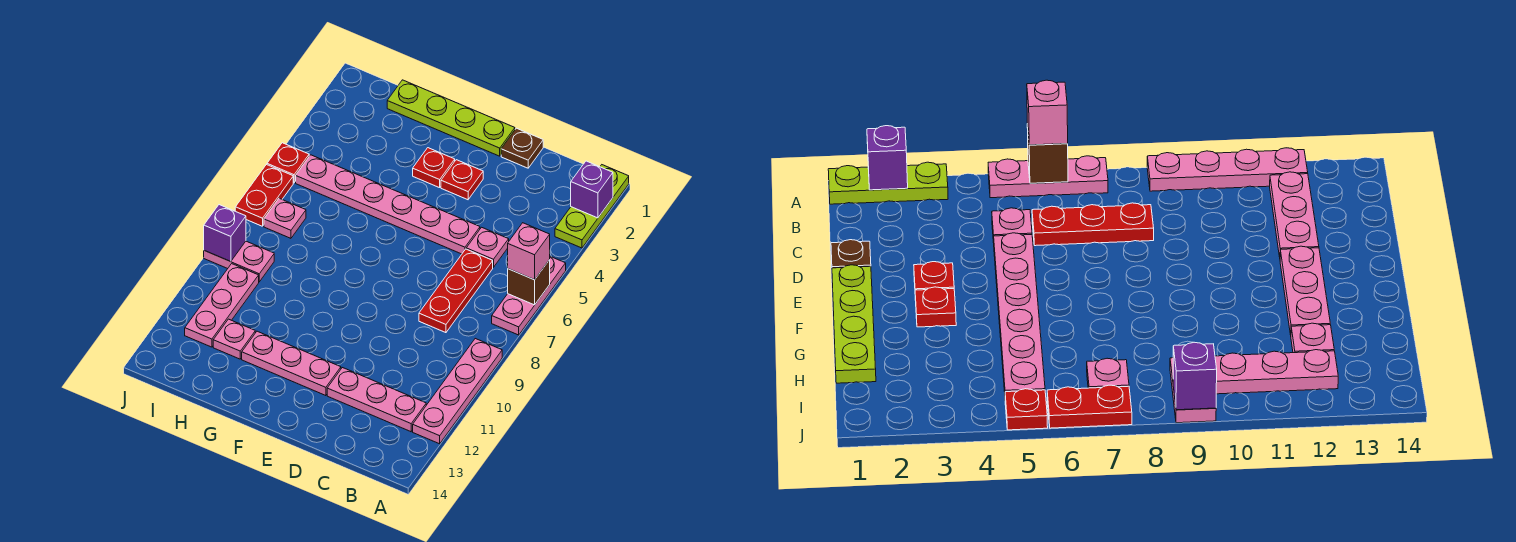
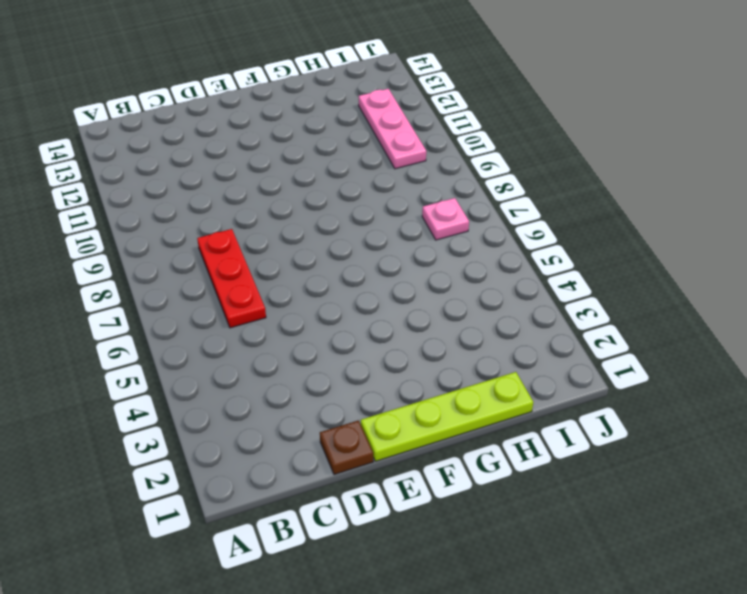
none -> lime plate A1:A3 level 1
none -> pink plate A5:A7 level 1
none -> pink plate A9:A12 level 1

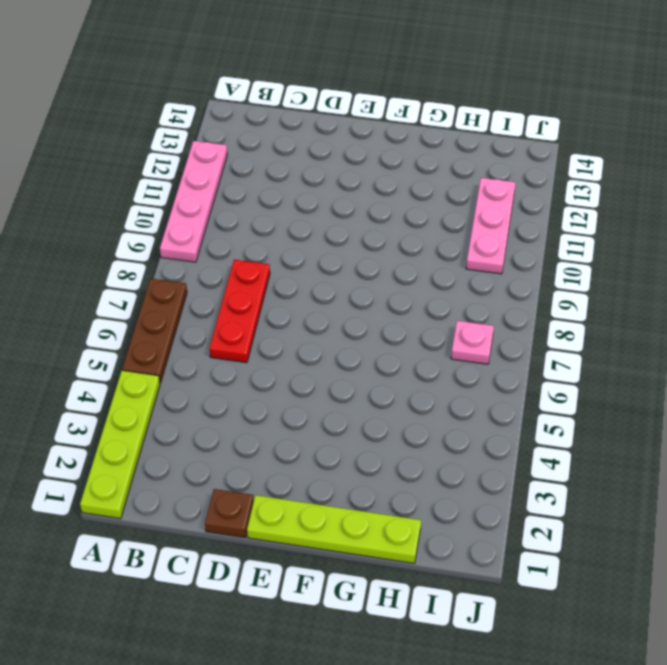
lime plate A1:A4 level 1 -> lime plate A1:A3 level 1
brown plate A5:A7 level 1 -> pink plate A5:A7 level 1
none -> pink plate B12:D12 level 1
none -> pink plate C5 level 1
none -> pink plate D5:I5 level 1

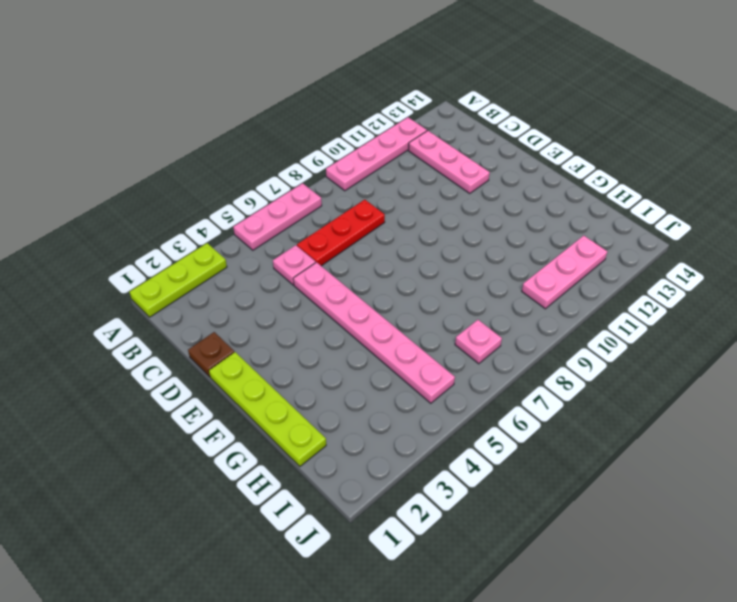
none -> red plate E3 level 1
none -> pink plate E12:G12 level 1
none -> red plate F3 level 1

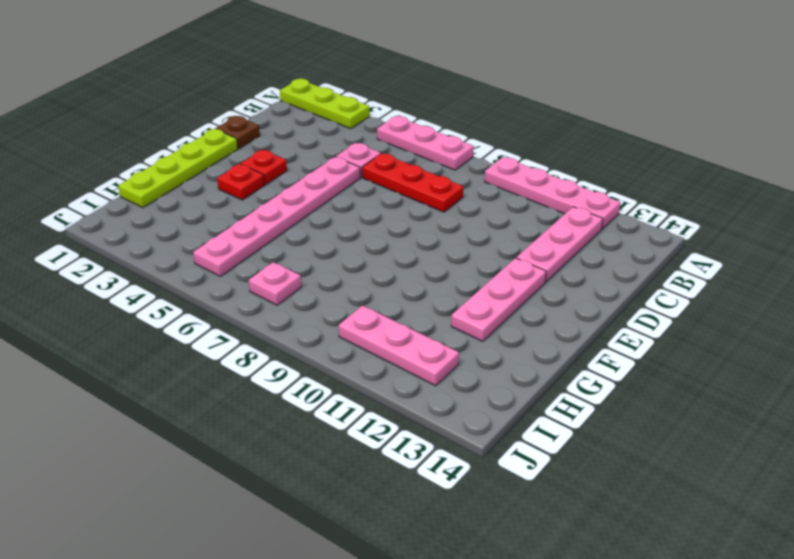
none -> pink plate H12 level 1
none -> pink plate I9:J9 level 1
none -> red plate J5 level 1

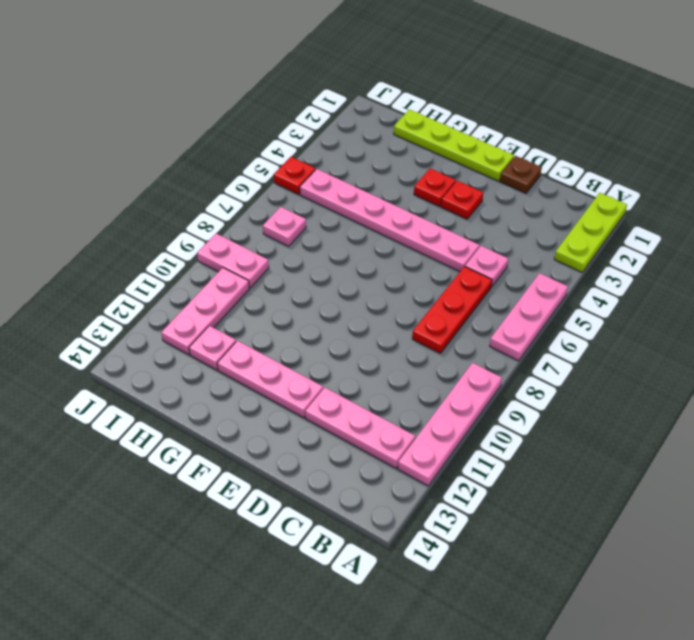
none -> red plate J6:J7 level 1
none -> purple brick A2 level 2
none -> brown brick A6 level 2

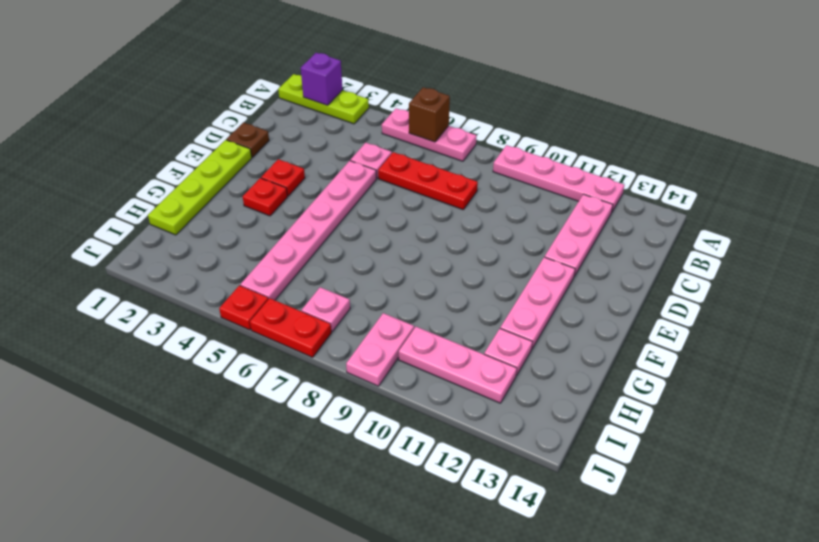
none -> purple brick J9 level 2
none -> pink brick A6 level 3

